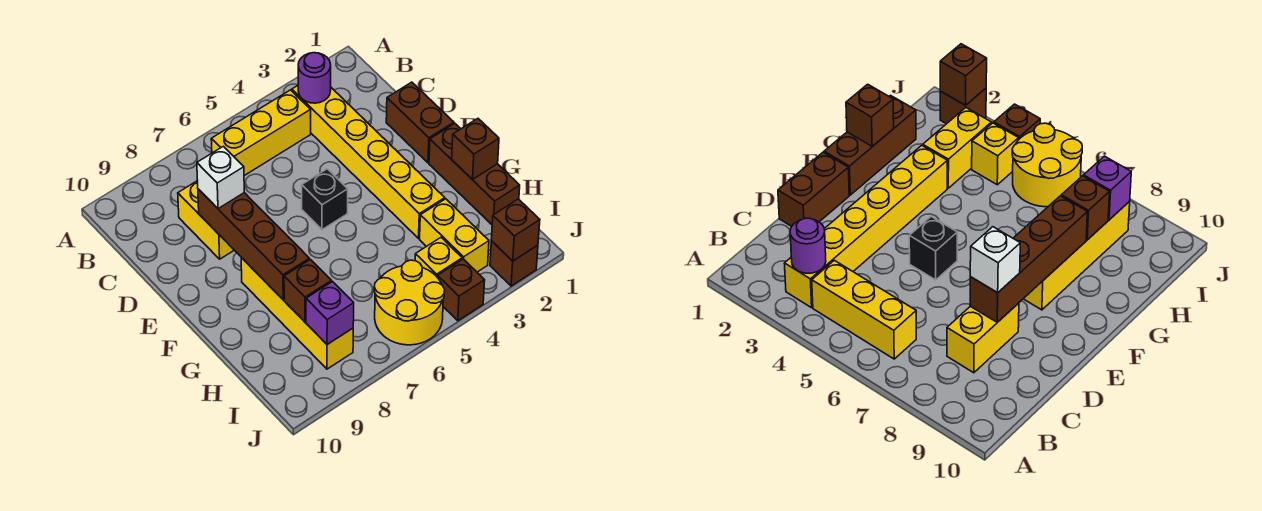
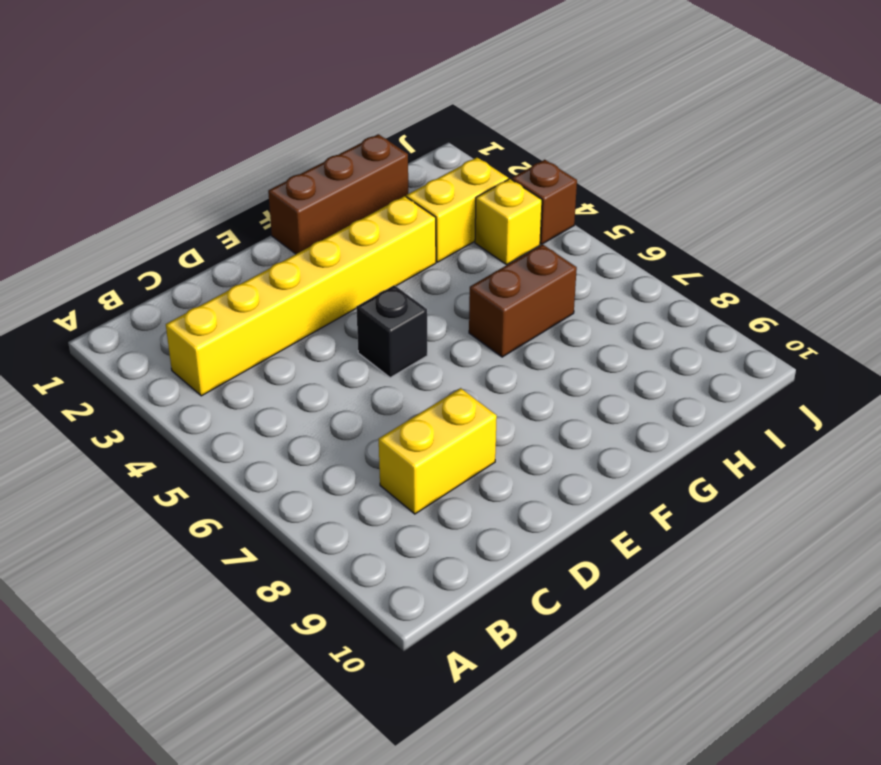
brown brick G6:H6 level 1 -> brown brick D1:E1 level 1
none -> yellow brick B4:B6 level 1
none -> yellow brick F8:I8 level 1
none -> yellow round brick I5:J6 level 1

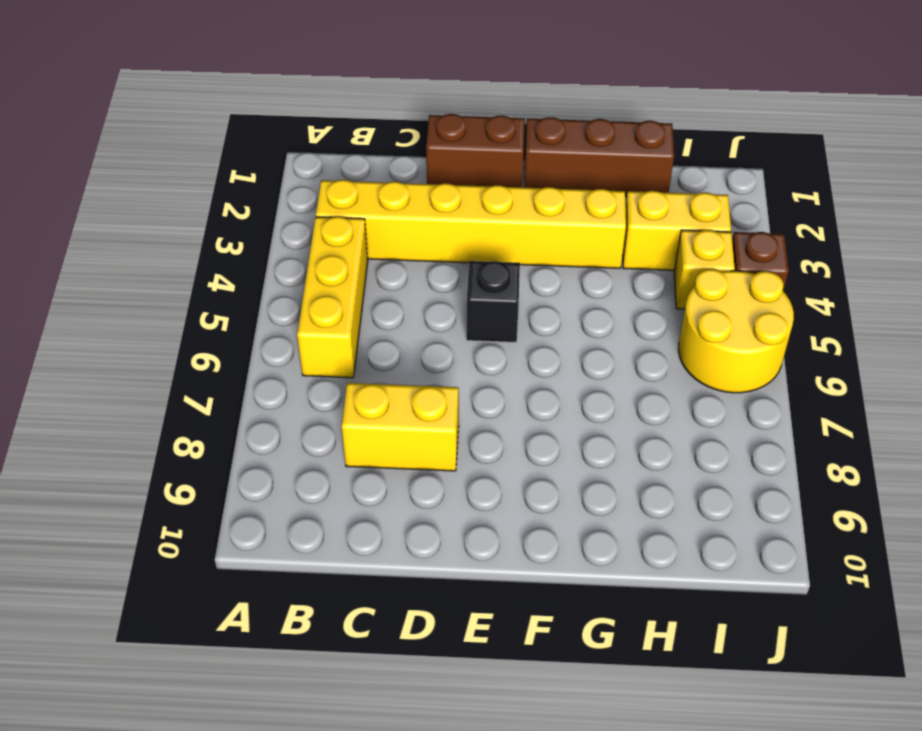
none -> yellow brick F8:I8 level 1
none -> brown brick J2 level 1
none -> purple round brick B3 level 2

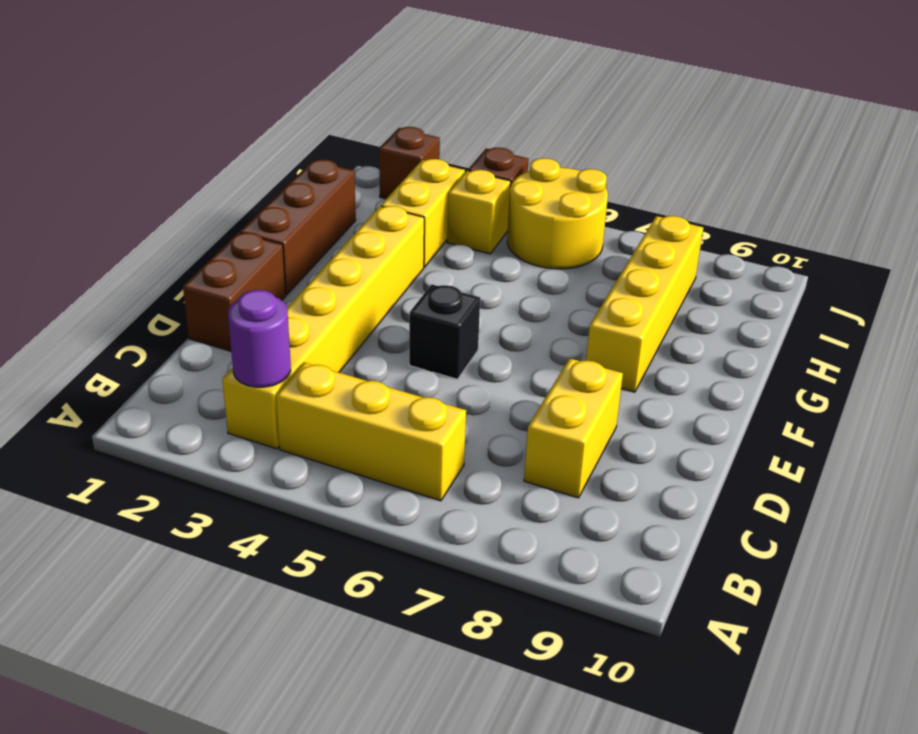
none -> brown brick D8:G8 level 2
none -> brown brick G1 level 2
none -> brown brick H8 level 2

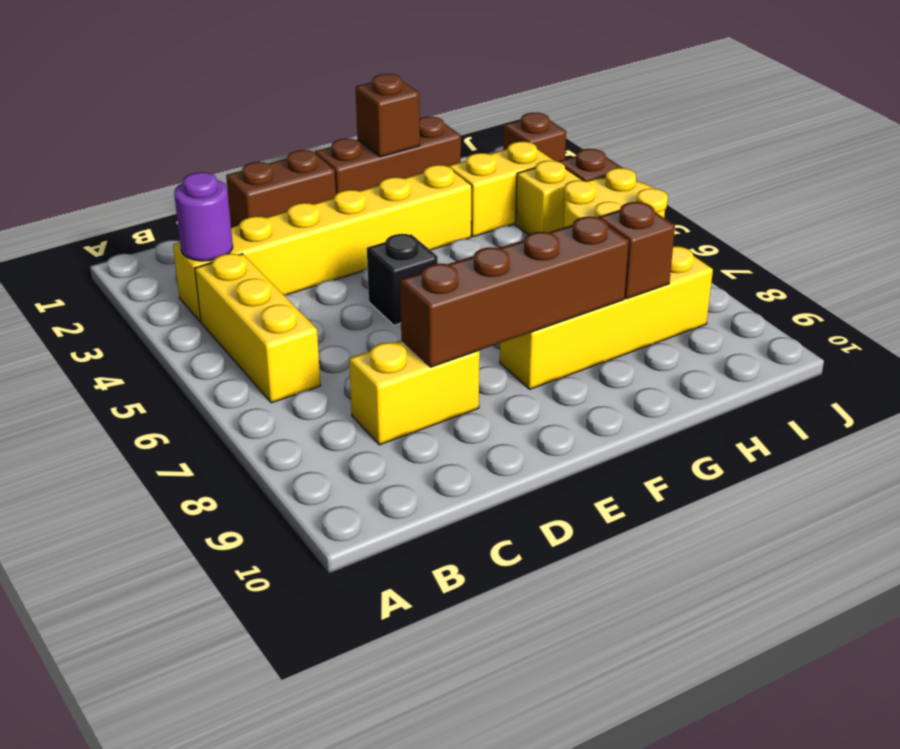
none -> purple brick I8 level 2
none -> brown brick J2 level 2
none -> white brick D8 level 3

